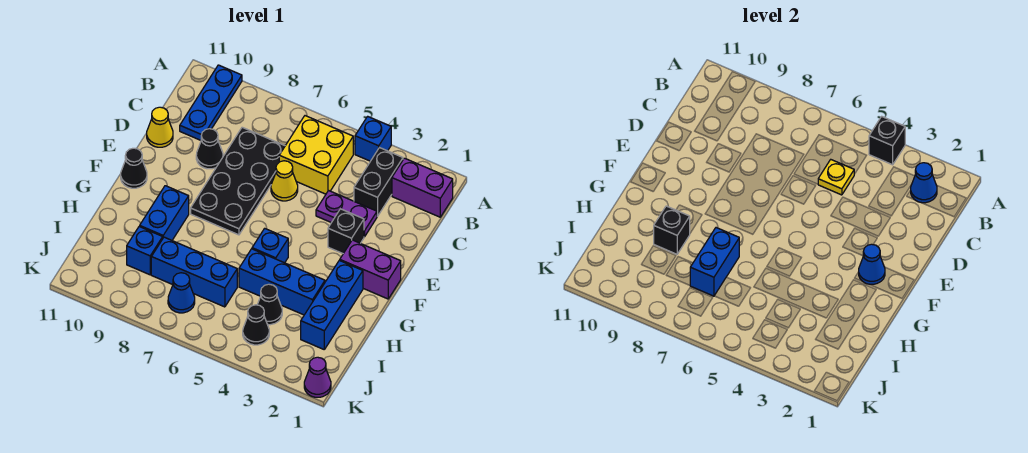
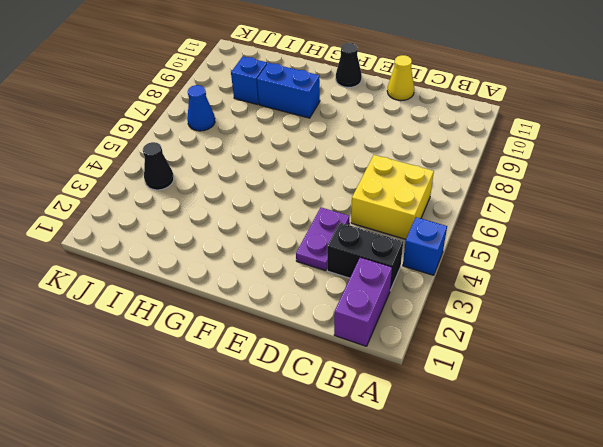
none -> blue plate A10:C10 level 1
none -> black plate C7:F8 level 1
none -> yellow cone D6 level 1

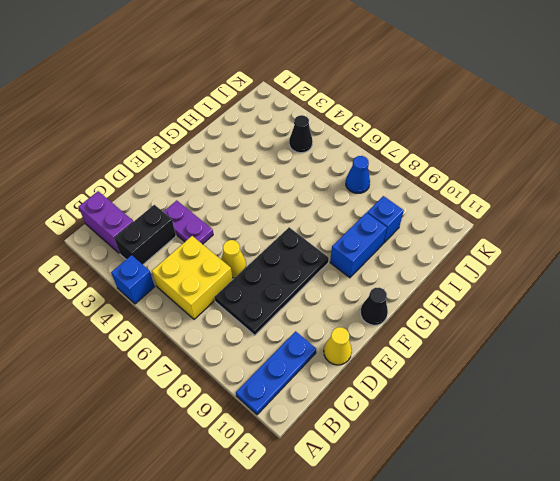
none -> black cone D9 level 1
none -> black brick E3 level 1
none -> purple brick F1:F2 level 1

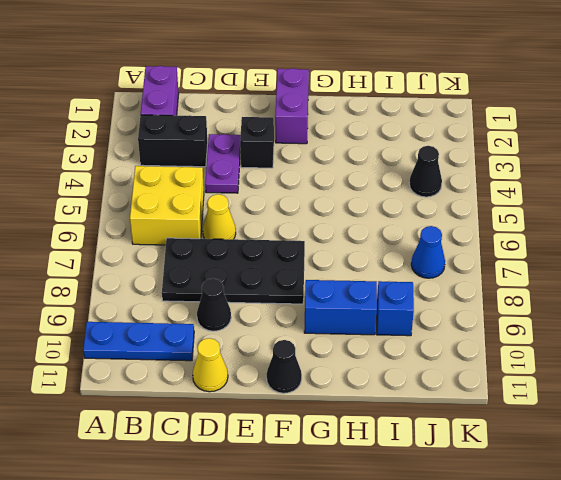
none -> blue brick A4 level 1
none -> blue brick G2:I2 level 1
none -> blue brick G5 level 1

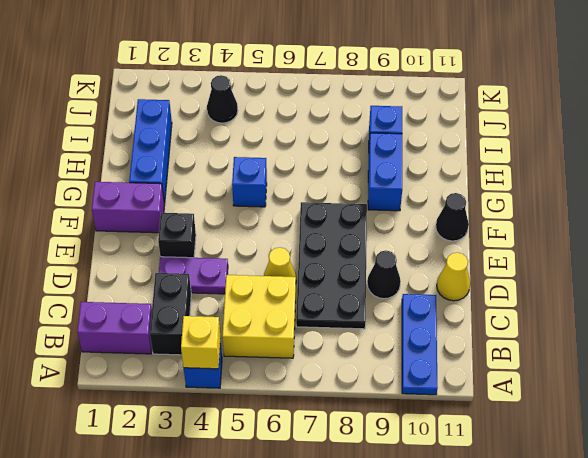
yellow brick A4 level 2 -> black brick A4 level 2
none -> blue brick H3:H5 level 1
none -> black cone I4 level 1
none -> blue brick I6:I8 level 1

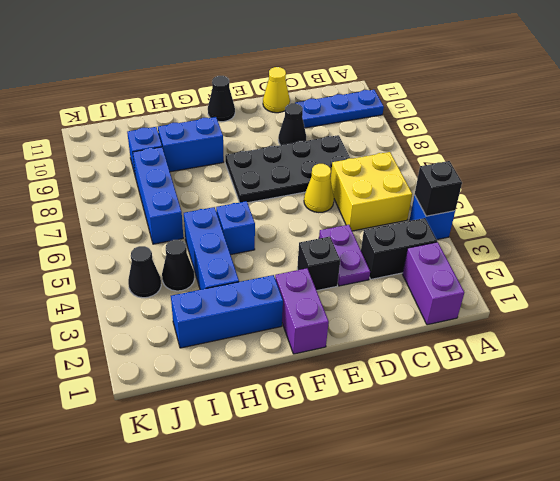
none -> blue cone J7 level 1
none -> purple cone K1 level 1
none -> blue cone B2 level 2

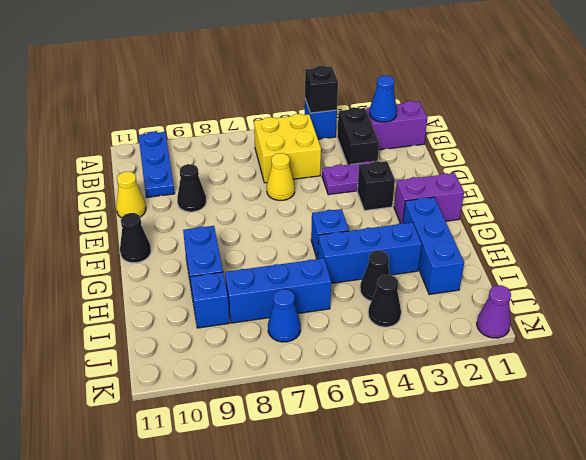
none -> black plate C7:F8 level 1
none -> yellow plate C5 level 2
none -> blue cone F2 level 2

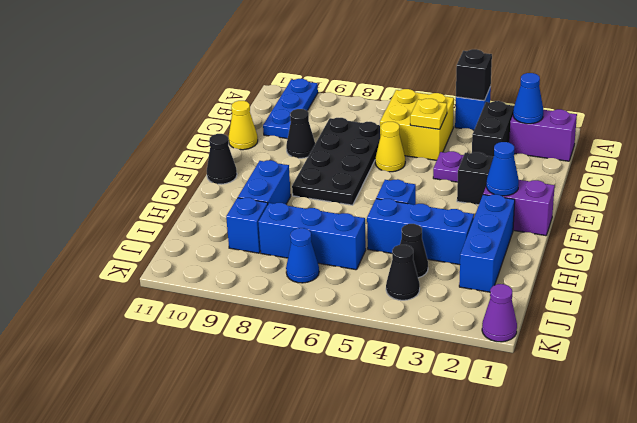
none -> blue brick H7:I7 level 2
none -> black brick H9 level 2

